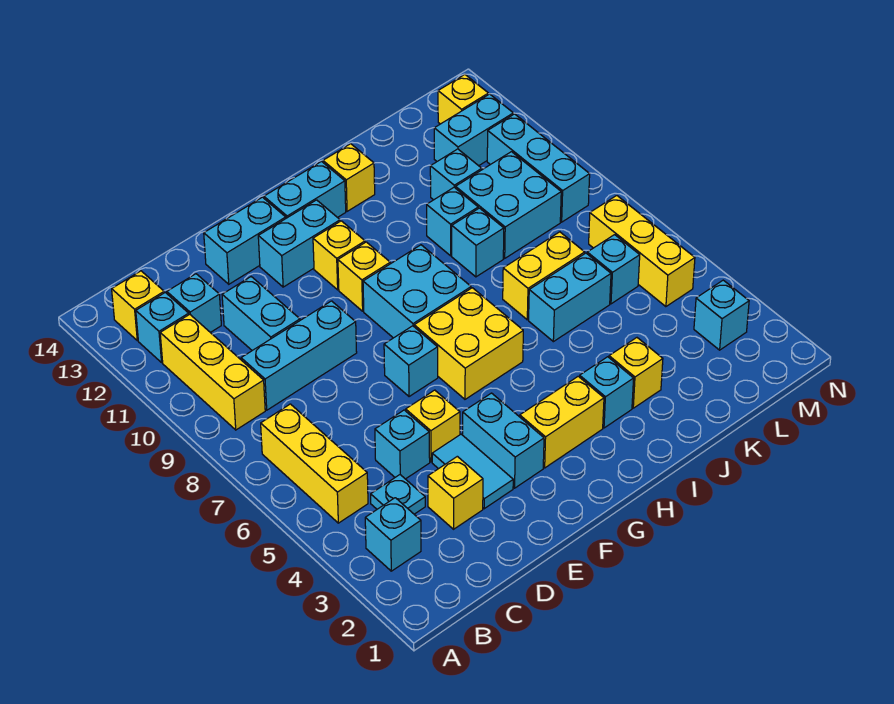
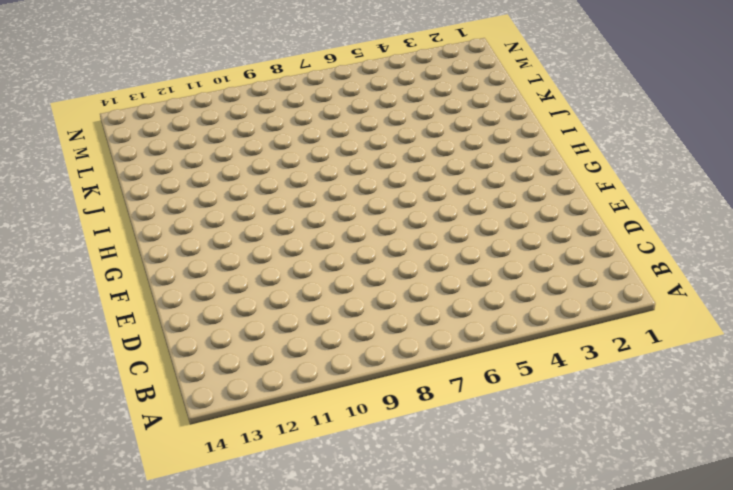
none -> cyan brick B3 level 1
none -> yellow brick B5:B7 level 1
none -> yellow brick B9:B11 level 1
none -> cyan brick B12 level 1

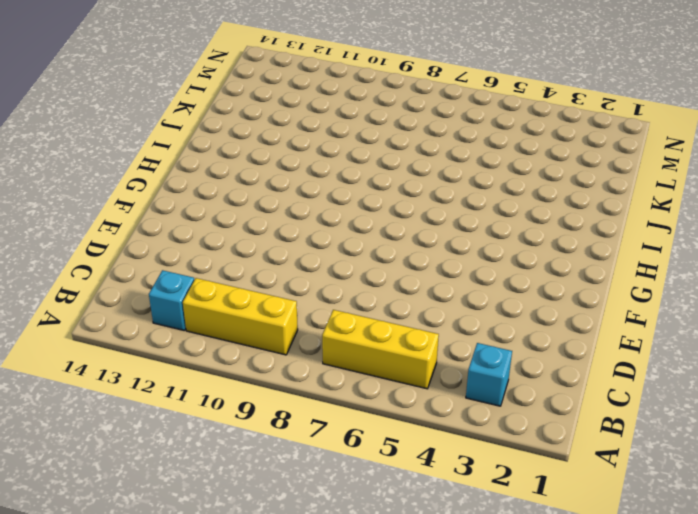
none -> yellow brick B13 level 1
none -> cyan plate C4 level 1
none -> cyan brick C9:E9 level 1
none -> cyan brick C12 level 1

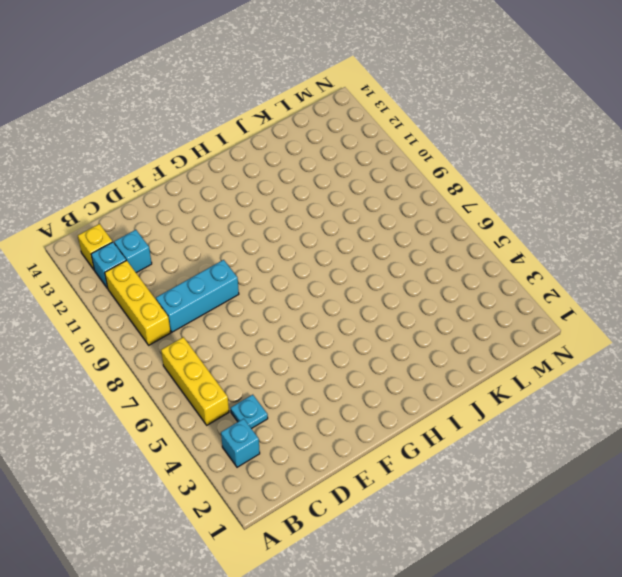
none -> yellow brick D3 level 1
none -> cyan brick D5 level 1
none -> cyan brick D10:D11 level 1
none -> cyan tile E3:E4 level 1

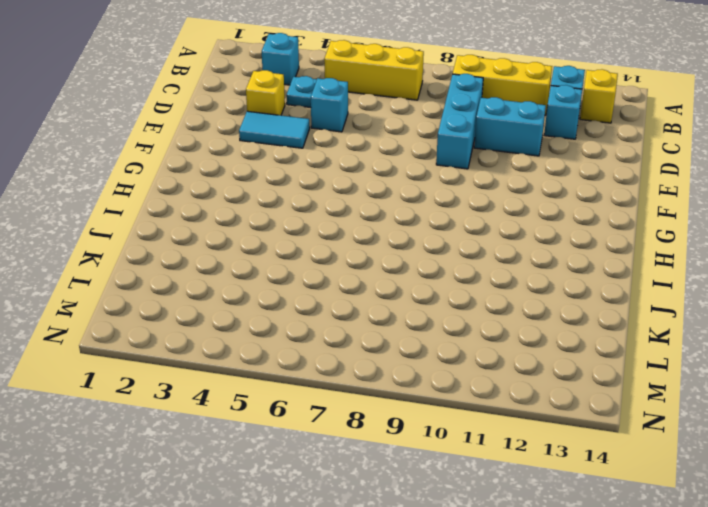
none -> yellow brick E5 level 1
none -> cyan brick E13:F13 level 1
none -> cyan brick F3:F4 level 1
none -> cyan brick F7 level 1

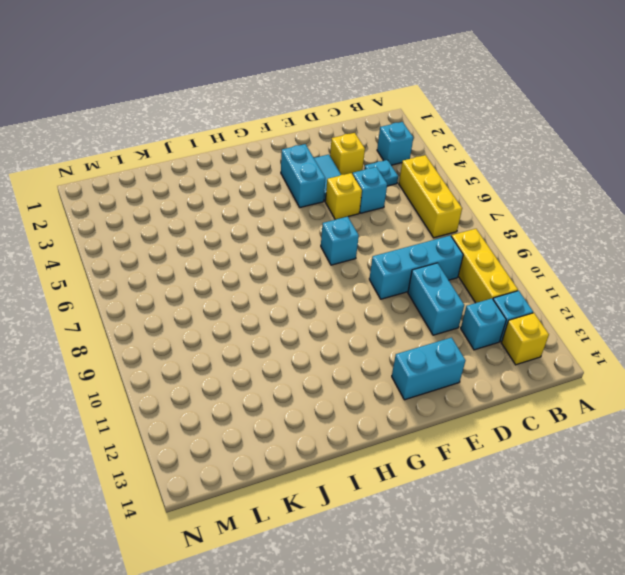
none -> cyan brick F12:G12 level 1
none -> yellow brick G3:H3 level 1
none -> yellow brick G6:H7 level 1
none -> cyan brick G8:H9 level 1

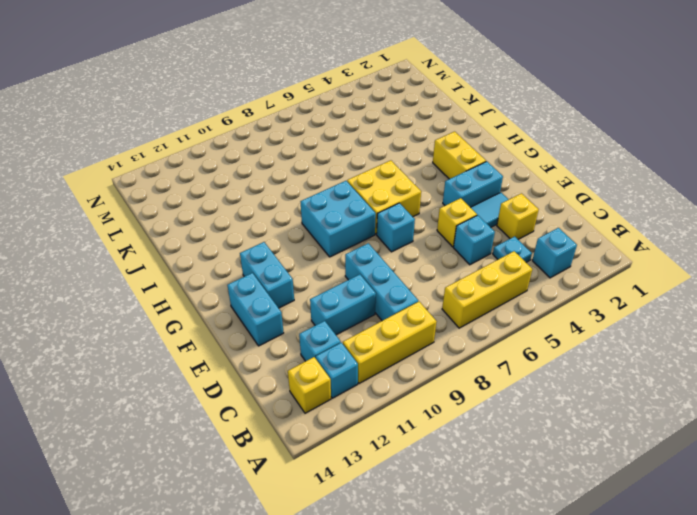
none -> yellow brick G10 level 1
none -> yellow brick G11 level 1
none -> cyan brick G13:H13 level 1
none -> cyan brick I3 level 1

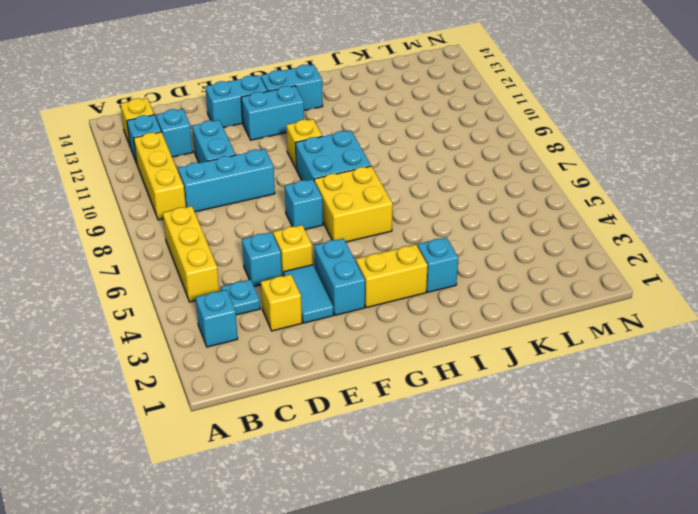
none -> yellow brick G11 level 1
none -> yellow brick I13 level 1
none -> yellow brick J3 level 1
none -> cyan brick J6:K6 level 1

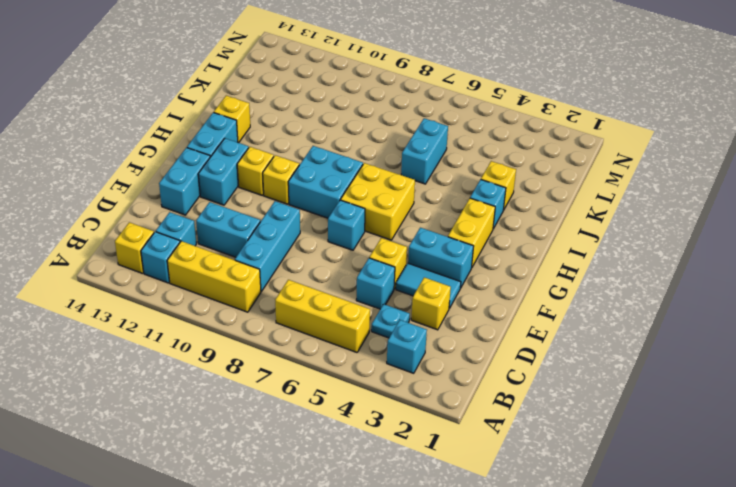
none -> yellow brick J7:K7 level 1
none -> cyan brick J9 level 1
none -> cyan brick J10 level 1
none -> cyan brick K9:L10 level 1

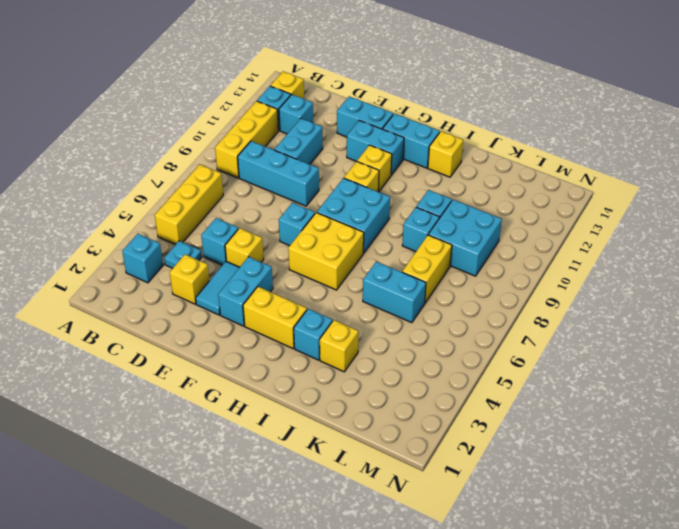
yellow brick K7:K8 level 1 -> yellow brick J7:K7 level 1
none -> cyan brick K11 level 1
none -> cyan brick L6 level 1
none -> cyan brick L12:M12 level 1
none -> cyan brick M3 level 1

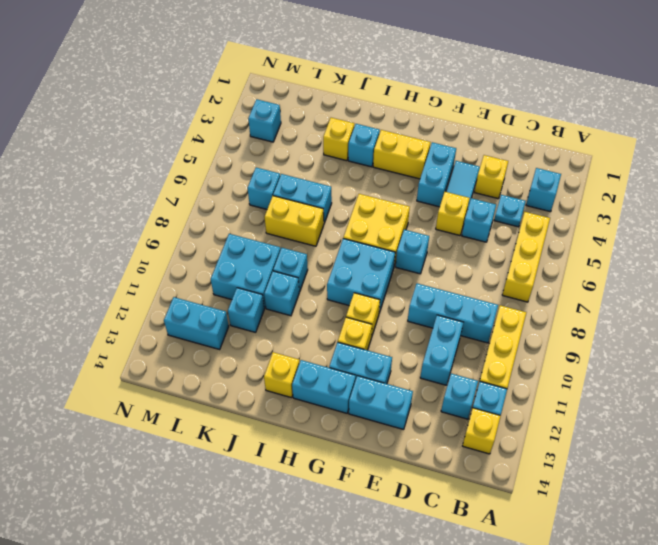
none -> yellow brick M5:M7 level 1
none -> cyan brick M9:M11 level 1
none -> yellow brick M13 level 1

